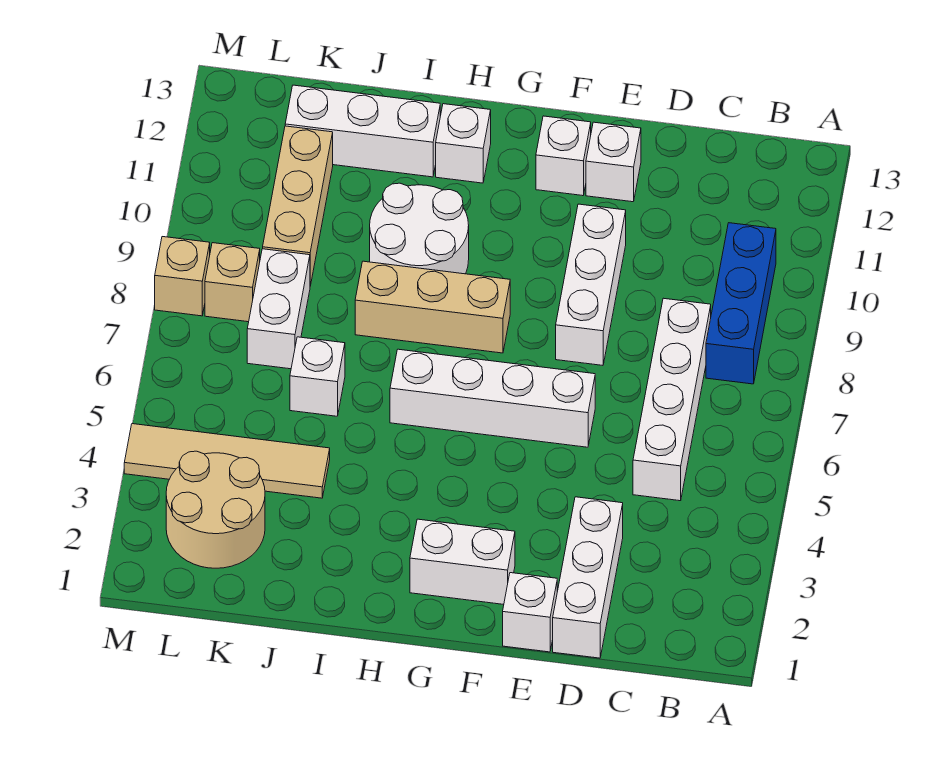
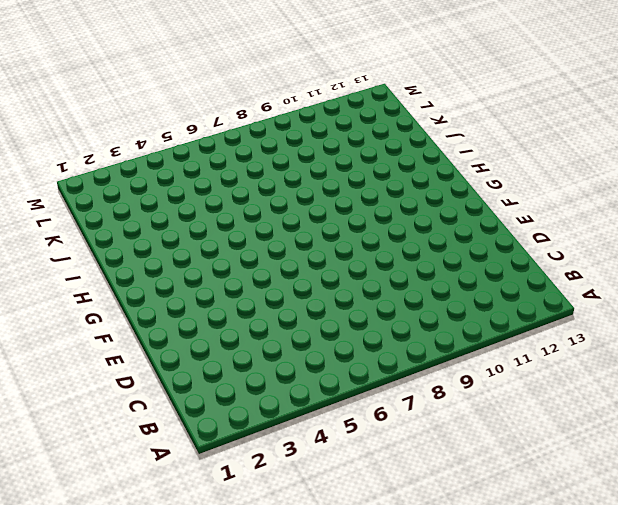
none -> blue brick B8:B10 level 1
none -> white brick C5:C8 level 1
none -> white brick D1:D3 level 1

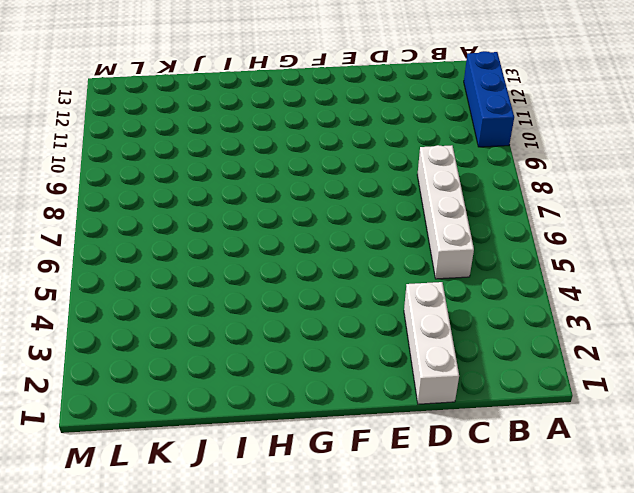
blue brick A10:A12 level 1 -> blue brick B8:B10 level 1
none -> white brick E1 level 1
none -> white brick E6:H6 level 1
none -> white brick E8:E10 level 1

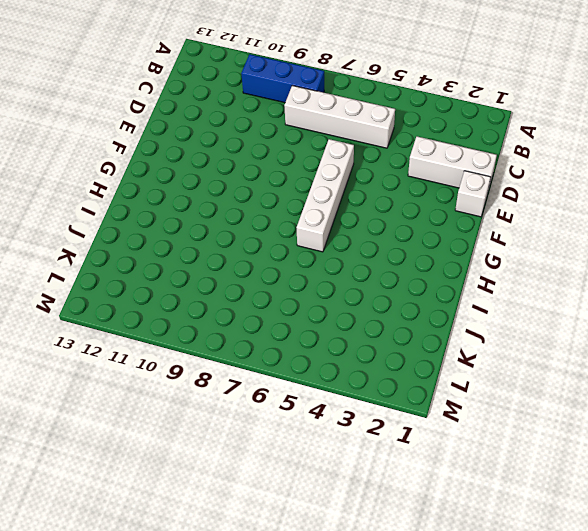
none -> white brick E8:E10 level 1
none -> white brick E12 level 1
none -> white brick F2:G2 level 1

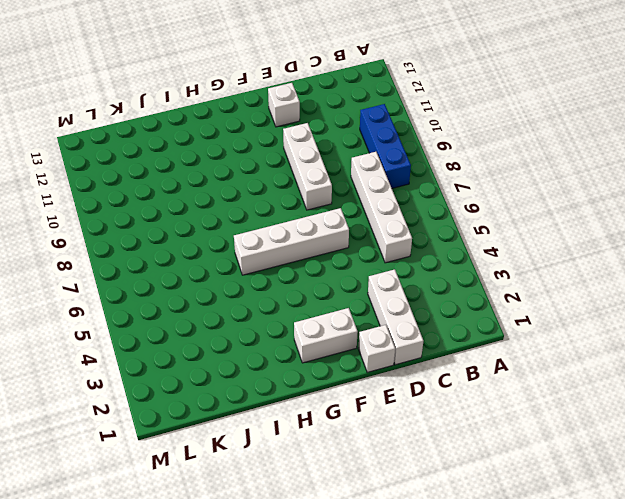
none -> white brick F12 level 1
none -> tan brick G8:I8 level 1
none -> white round brick H9:I10 level 1

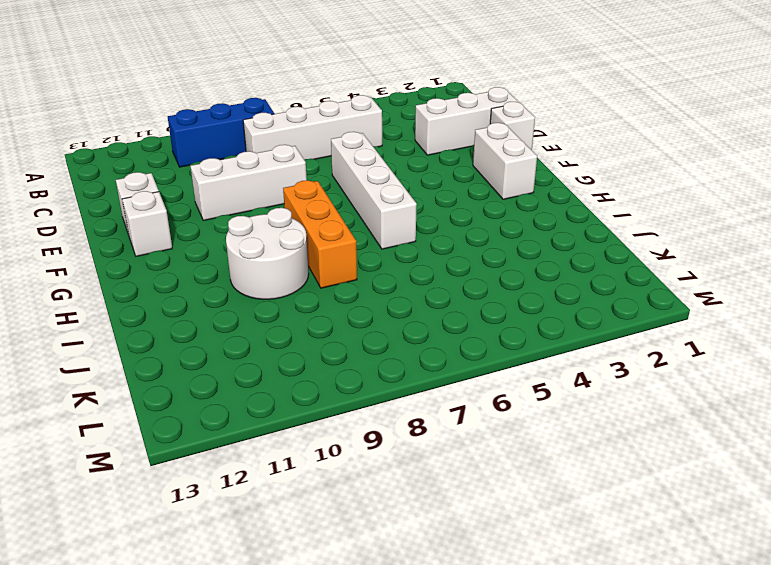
orange brick G8:I8 level 1 -> tan brick G8:I8 level 1
none -> white brick H12 level 1
none -> white brick I12:K12 level 1
none -> tan tile J4:M4 level 1

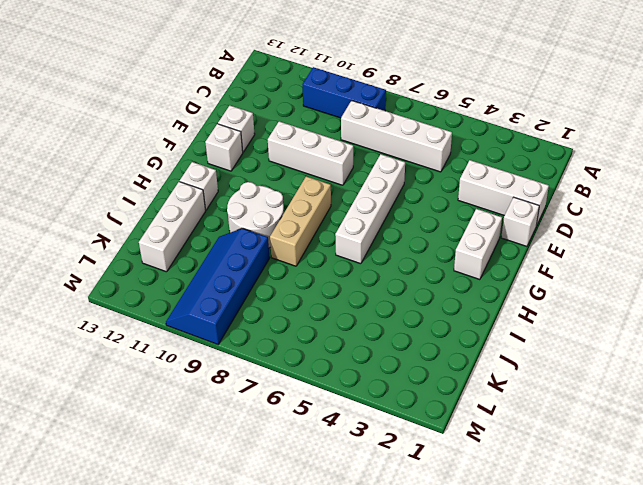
blue slope J9:M10 level 1 top 9 -> tan brick K9:K11 level 1
none -> tan tile J4:M4 level 1
none -> white brick J6 level 1
none -> tan round brick K2:L3 level 1

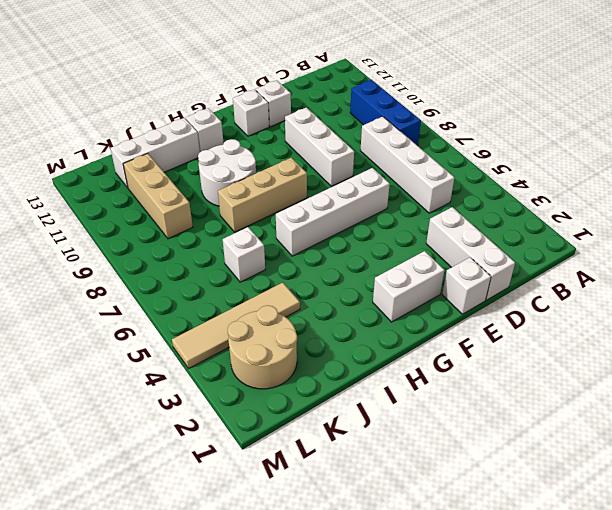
none -> white brick K7:K8 level 1
none -> tan brick L8 level 1
none -> tan brick M8 level 1

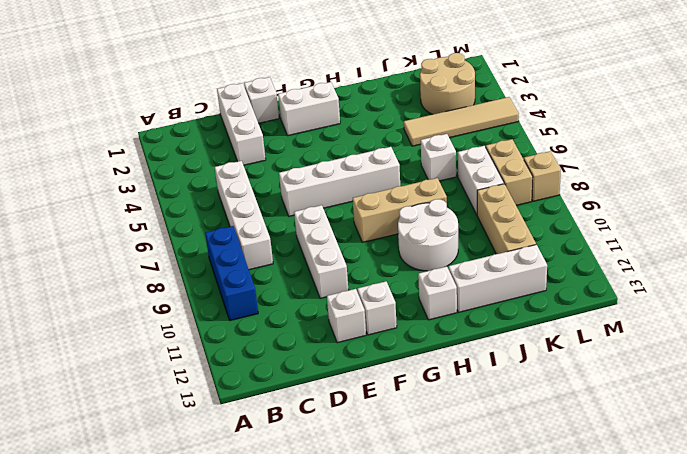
tan brick L7:L8 level 1 -> tan brick L8 level 1

